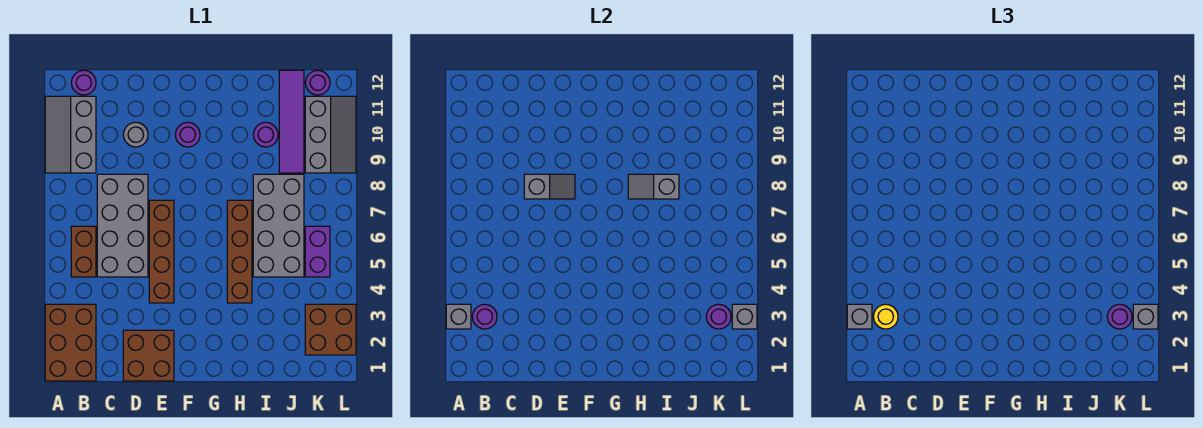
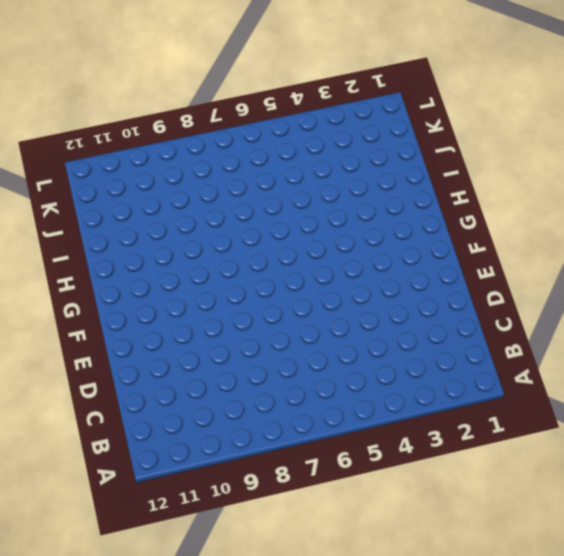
none -> brown brick A1:B3 level 1
none -> grey slope A9:B11 level 1 top B
none -> brown brick B5:B6 level 1

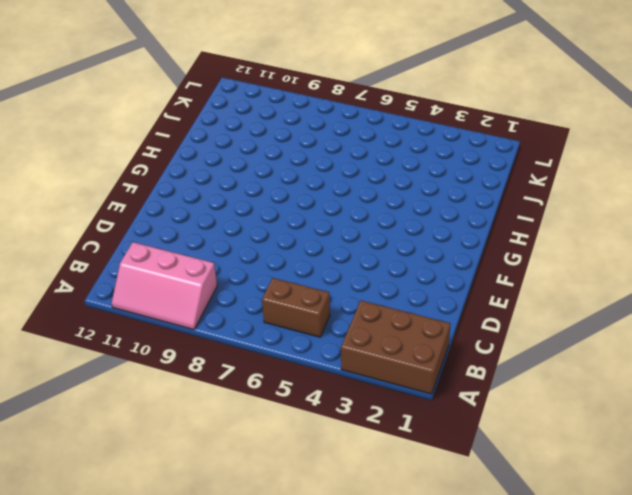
pink slope A9:B11 level 1 top B -> grey slope A9:B11 level 1 top B
none -> purple round brick B12 level 1
none -> grey brick C5:D8 level 1
none -> brown brick D1:E2 level 1

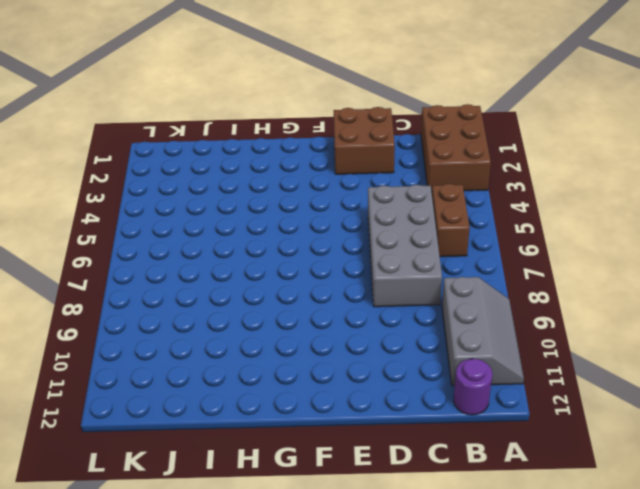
none -> grey round brick D10 level 1
none -> brown brick E4:E7 level 1
none -> purple round brick F10 level 1

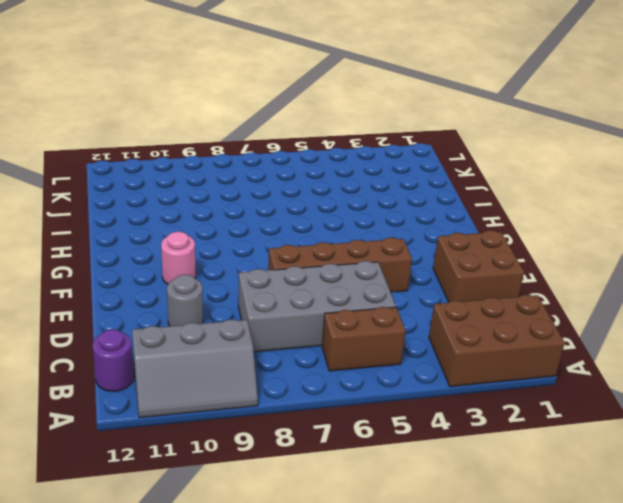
pink round brick F10 level 1 -> purple round brick F10 level 1
none -> brown brick H4:H7 level 1
none -> grey brick I5:J8 level 1
none -> purple round brick I10 level 1

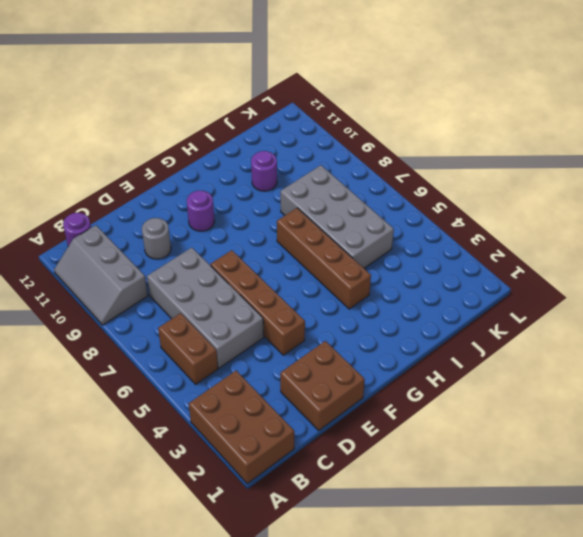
none -> purple tile J9:J12 level 1
none -> brown brick K2:L3 level 1
none -> purple brick K5:K6 level 1

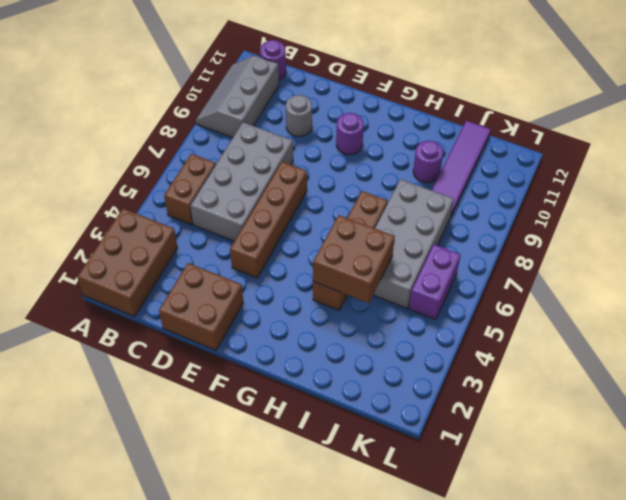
brown brick H4:I5 level 2 -> brown brick K2:L3 level 1
none -> grey slope K9:L11 level 1 top K
none -> purple round brick K12 level 1
none -> grey brick A3 level 2

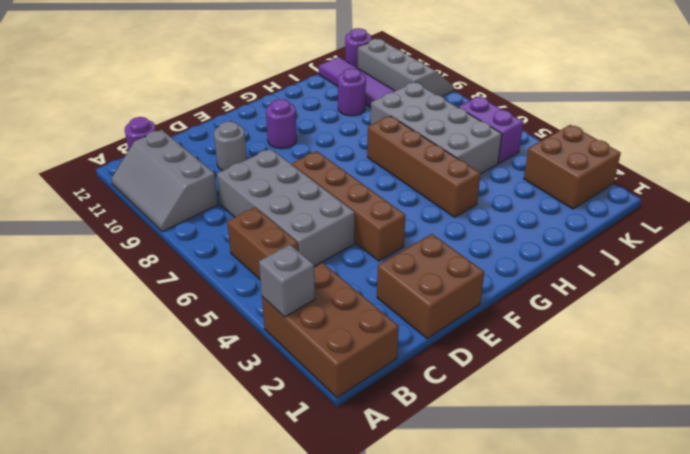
none -> purple round brick B3 level 2
none -> grey slope D8:E8 level 2 top D
none -> grey slope H8:I8 level 2 top I

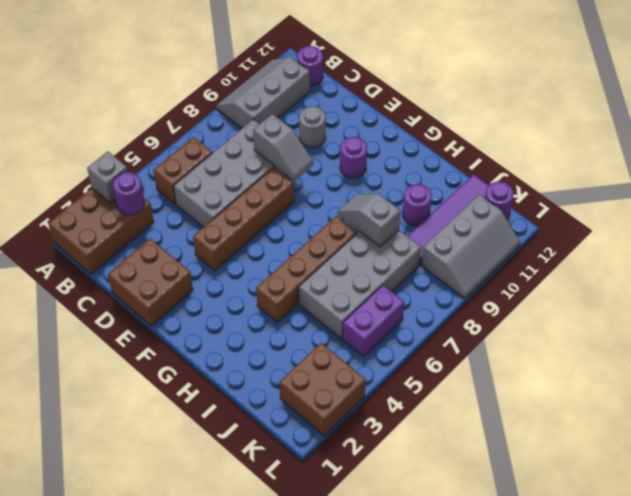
none -> purple round brick K3 level 2
none -> grey brick L3 level 2
none -> grey brick A3 level 3

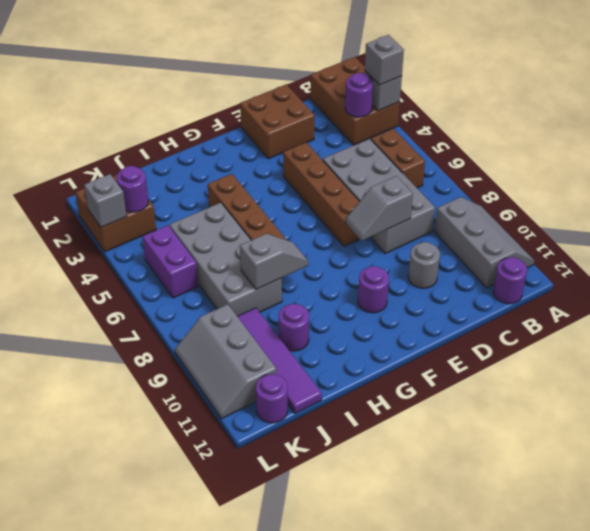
none -> yellow round brick B3 level 3
none -> purple round brick K3 level 3
none -> grey brick L3 level 3

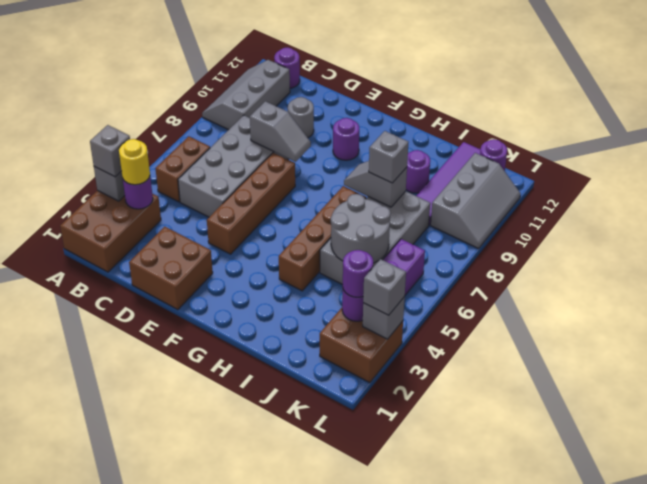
grey round brick I5:J6 level 2 -> none
grey brick I8 level 3 -> none

